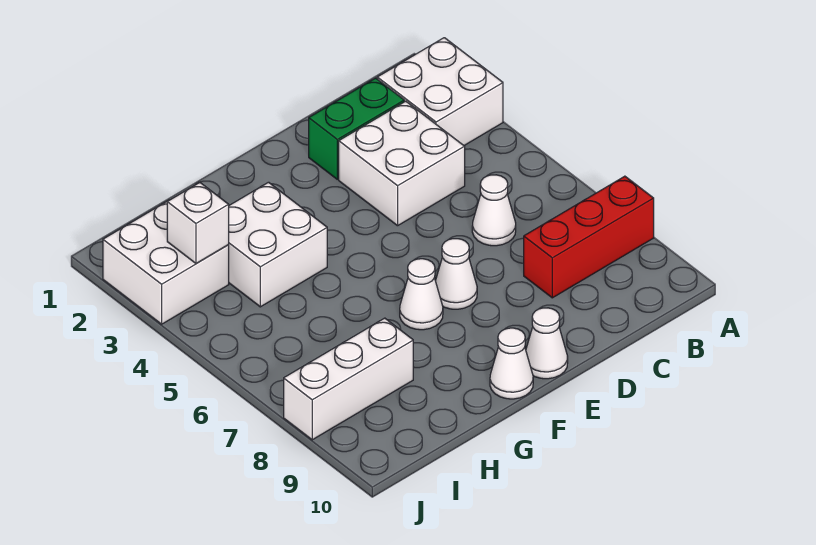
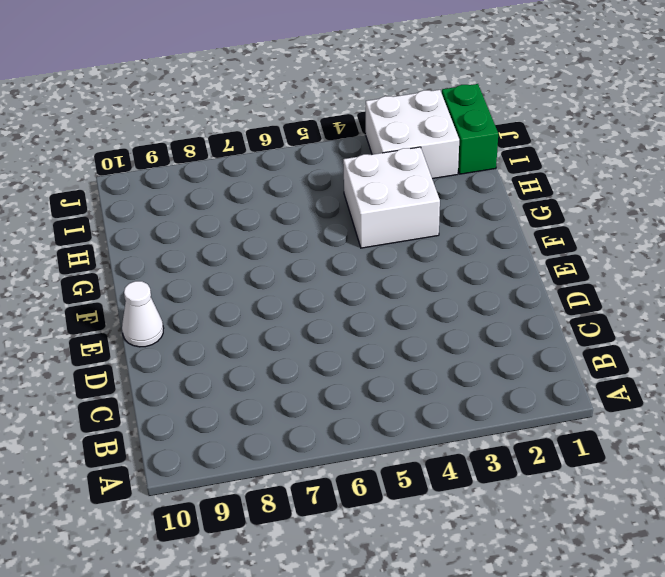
green brick I1:J1 level 1 -> green brick C2:D2 level 1
none -> white brick A2:B3 level 1
none -> red brick A8:C8 level 1
none -> white brick C3:D4 level 1

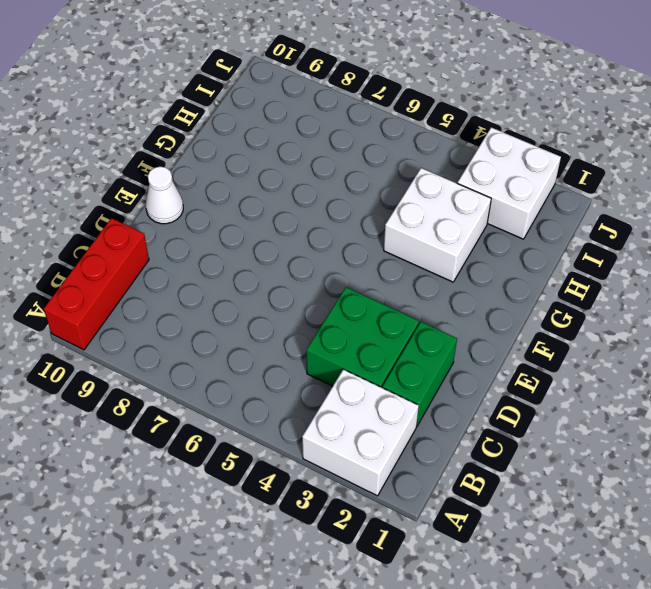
red brick A10:C10 level 1 -> red brick A8:C8 level 1
green brick C3:D4 level 1 -> white brick C3:D4 level 1
none -> white cone C6 level 1
none -> white cone E7 level 1
none -> white cone F7 level 1

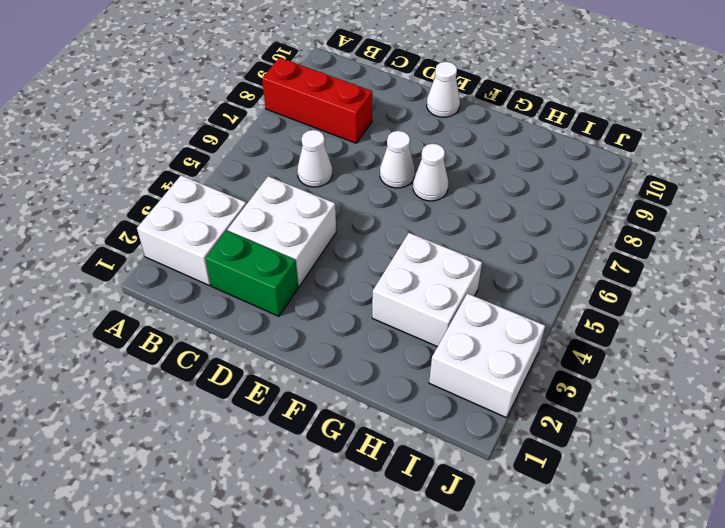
none -> white cone F10 level 1
none -> white brick H8:J8 level 1
none -> white brick I3 level 2

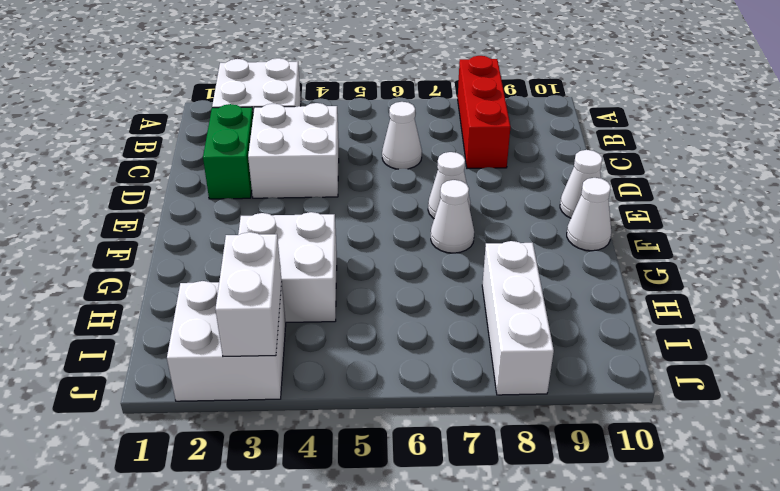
white brick I3:J3 level 2 -> white brick I3 level 2

